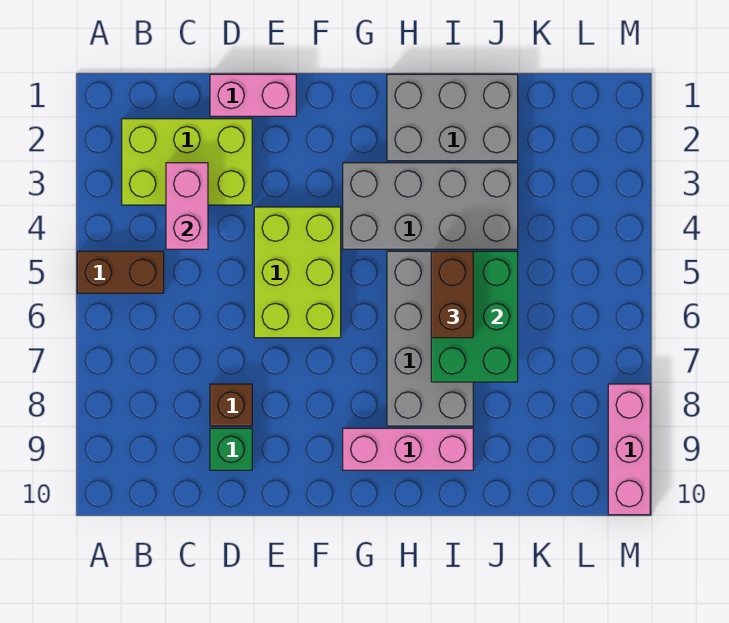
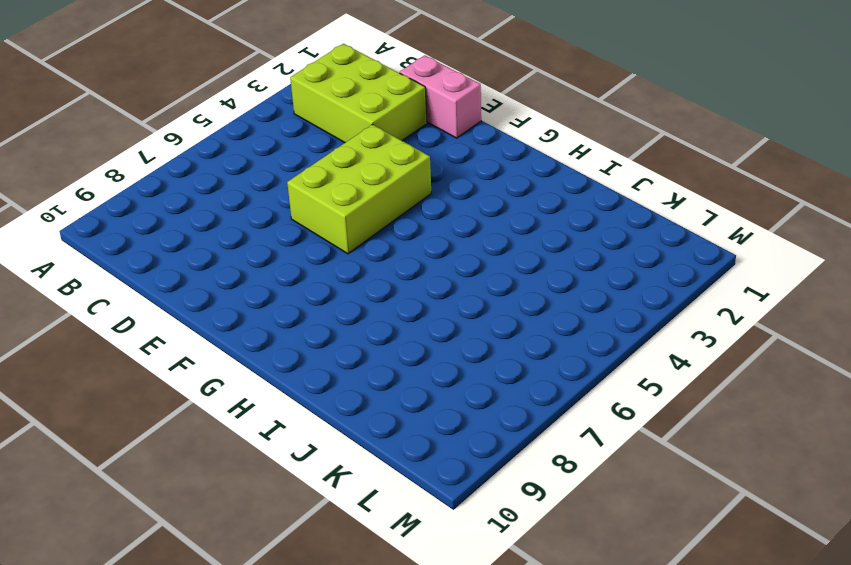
none -> brown brick A5:B5 level 1
none -> brown brick D8 level 1
none -> green brick D9 level 1

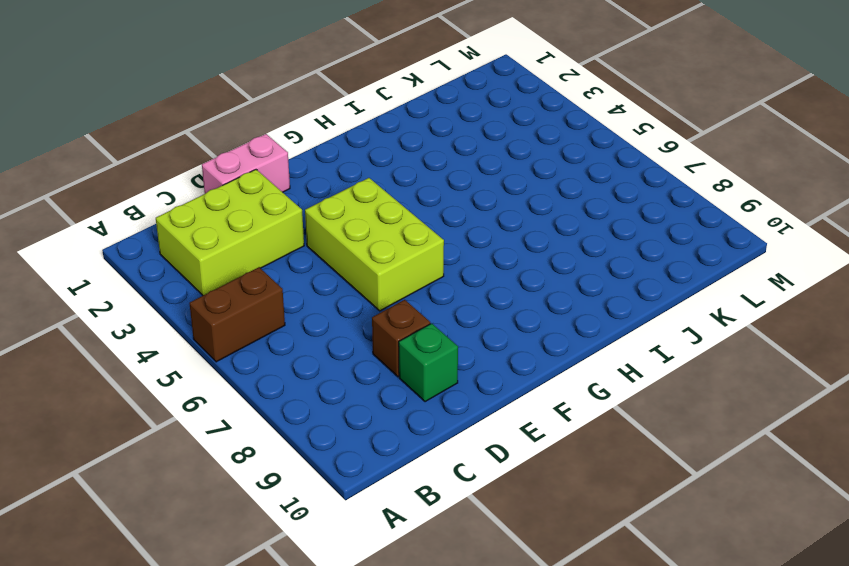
none -> grey brick G3:J4 level 1
none -> pink brick G9:I9 level 1
none -> grey brick H1:J2 level 1

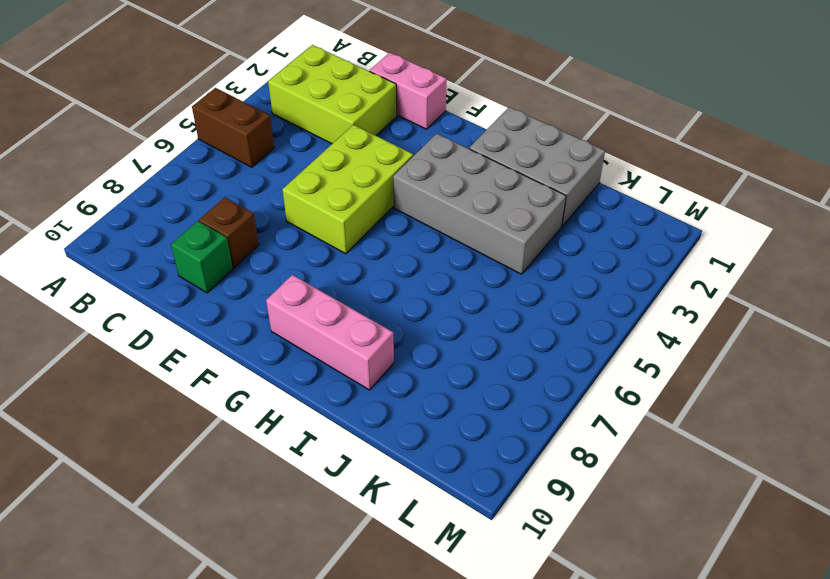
none -> grey brick H5:I8 level 1
none -> pink brick M8:M10 level 1
none -> pink brick C3:C4 level 2

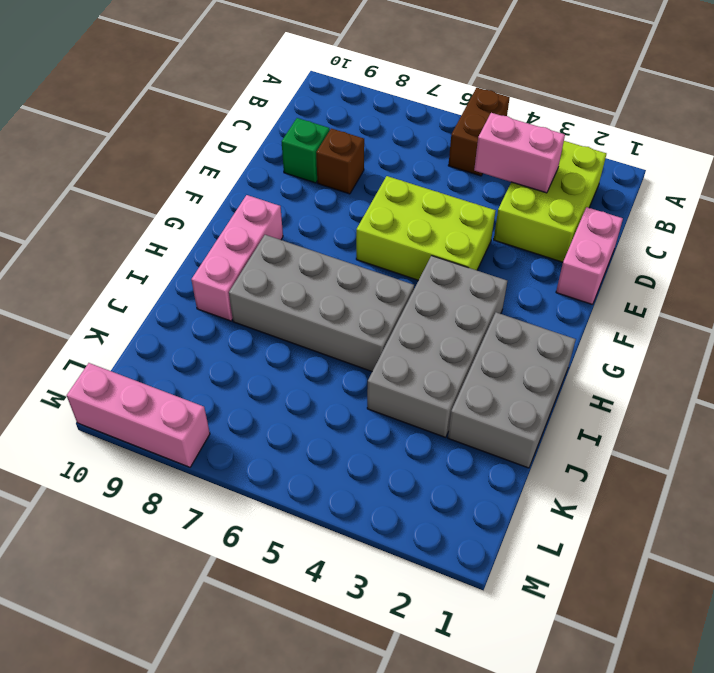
none -> green brick I5:J7 level 2
none -> brown brick I5:I6 level 3

